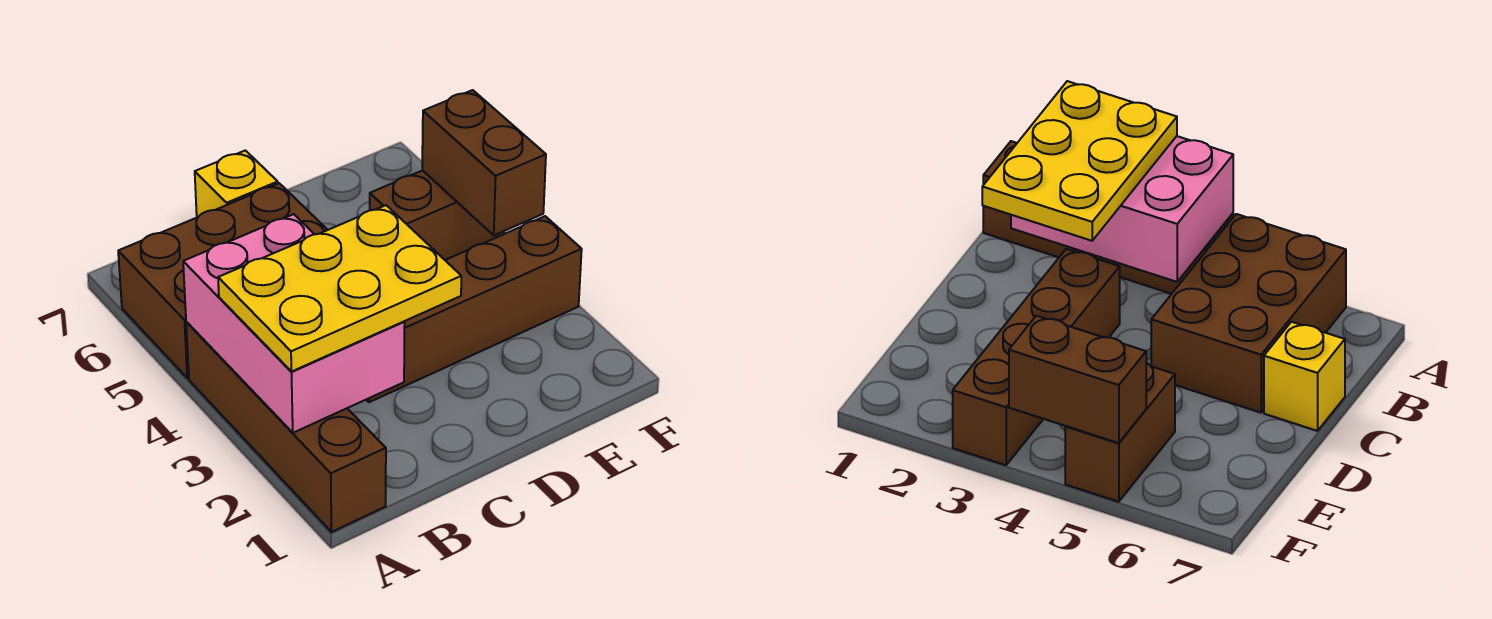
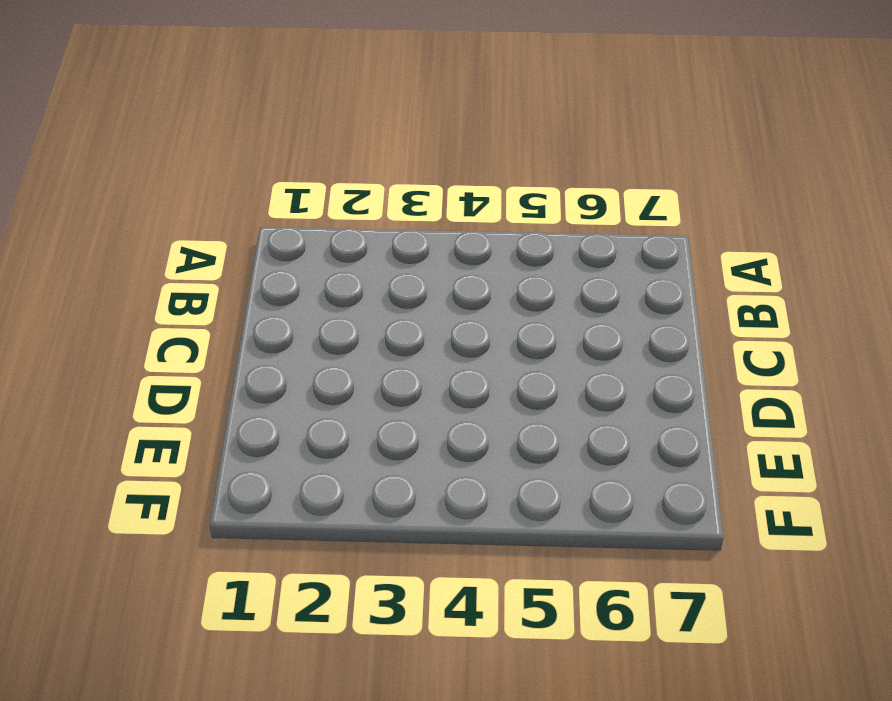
none -> brown brick A1:A4 level 1
none -> brown brick A5:C6 level 1

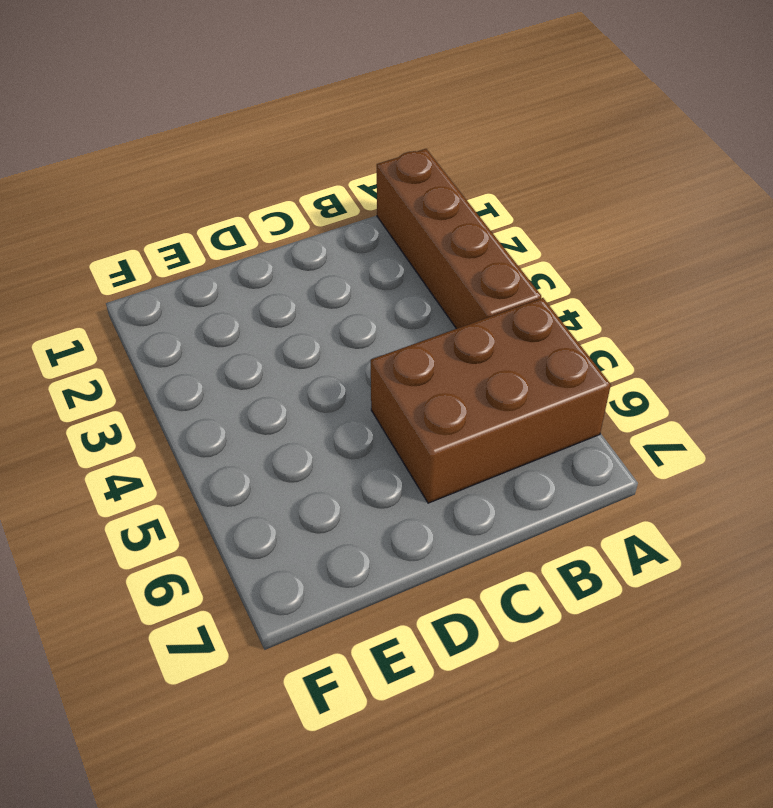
none -> brown brick C3:F3 level 1
none -> yellow brick C7 level 1

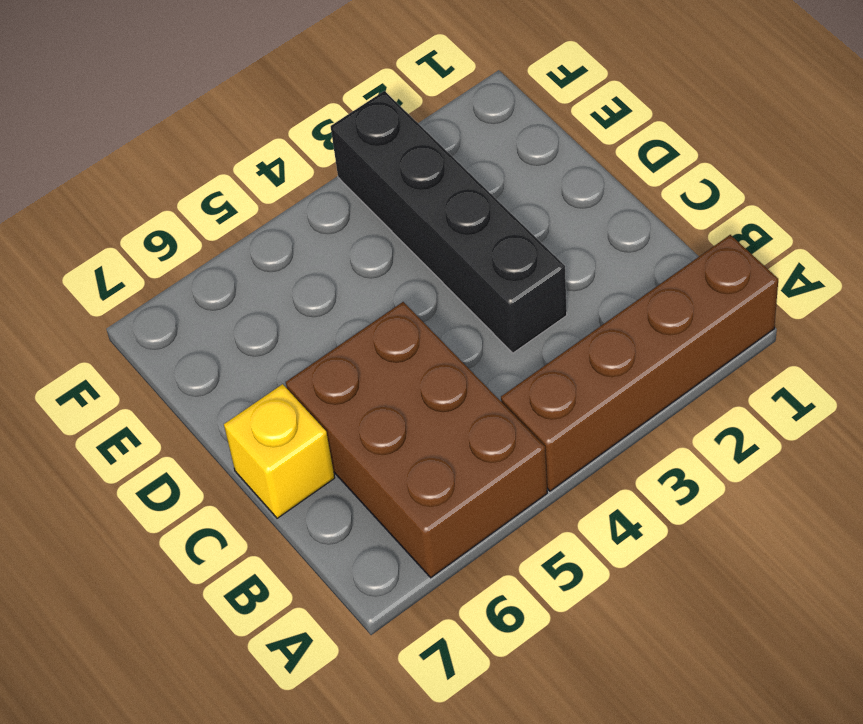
black brick C3:F3 level 1 -> brown brick C3:F3 level 1
none -> brown brick E5:F5 level 1
none -> pink brick A2:B4 level 2

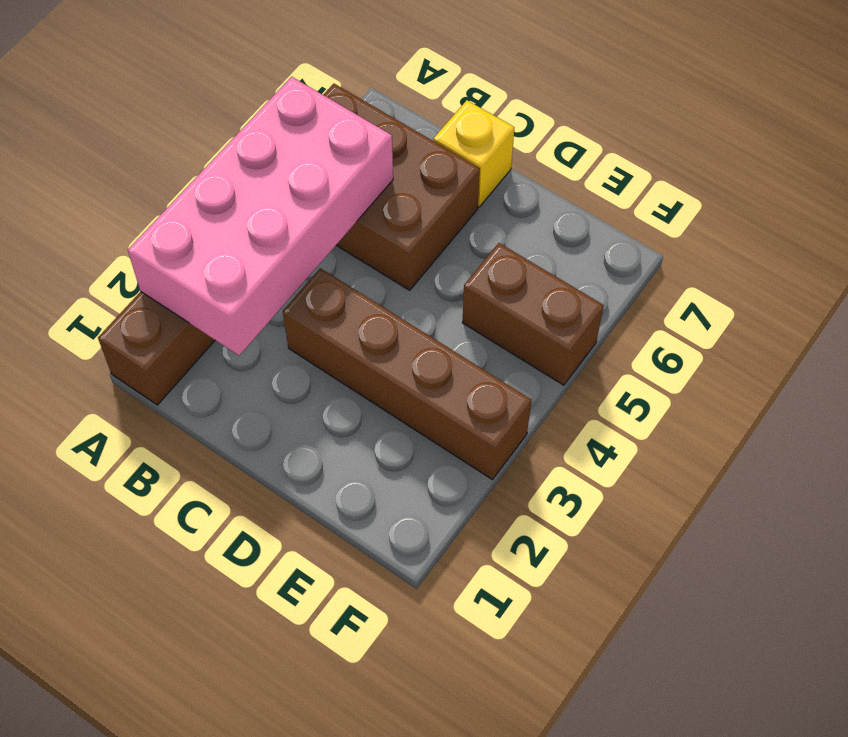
pink brick A2:B5 level 2 -> pink brick A2:B4 level 2
none -> brown brick F4:F5 level 2
none -> yellow plate A2:C3 level 3

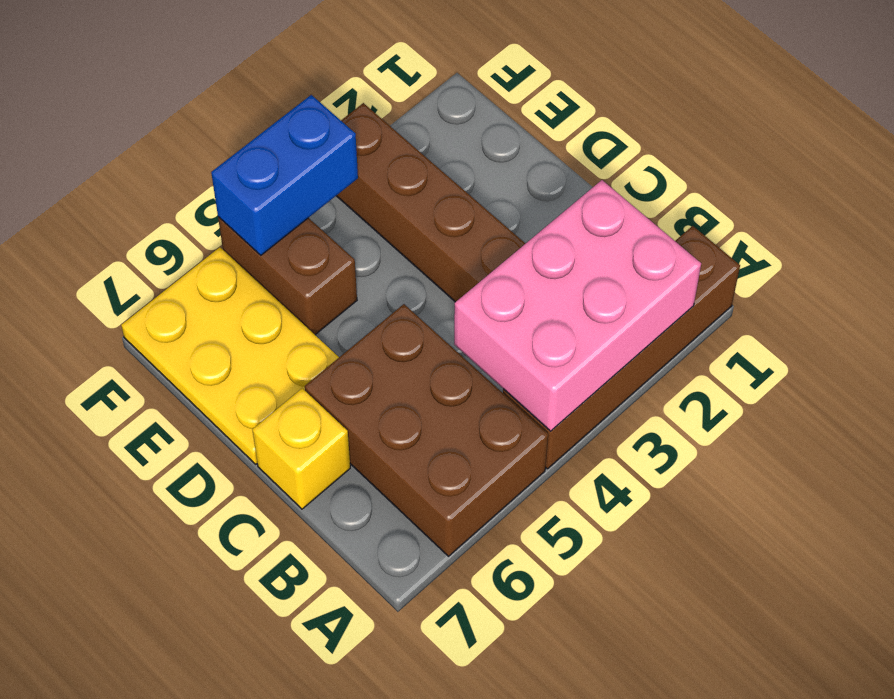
yellow plate D6:F7 level 1 -> yellow plate A2:C3 level 3
blue brick F4:F5 level 2 -> brown brick F4:F5 level 2

